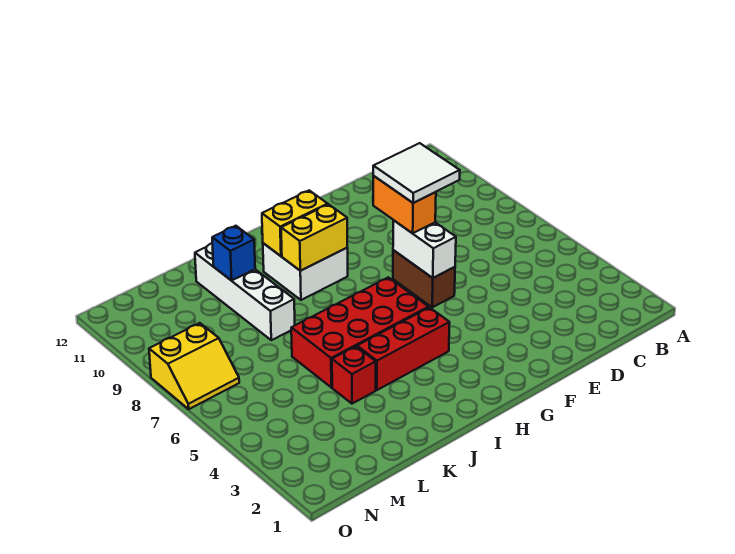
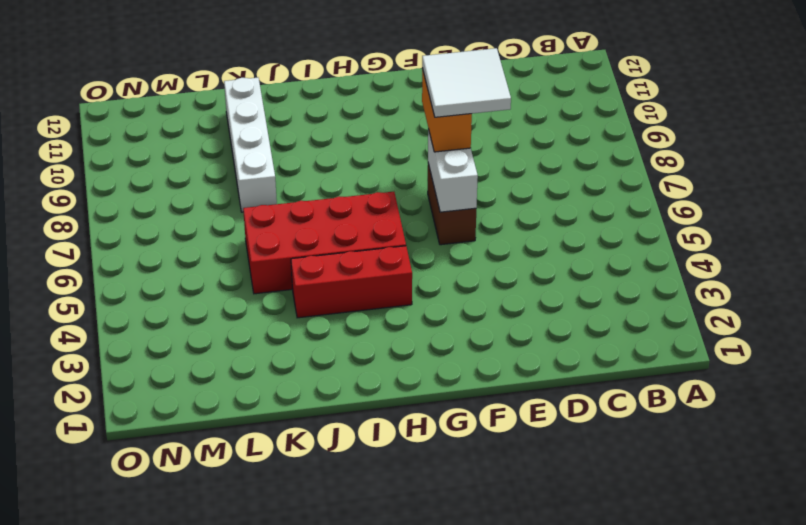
none -> white brick H9:I10 level 1
none -> red brick K4 level 1
none -> yellow slope N7:O8 level 1 top 8

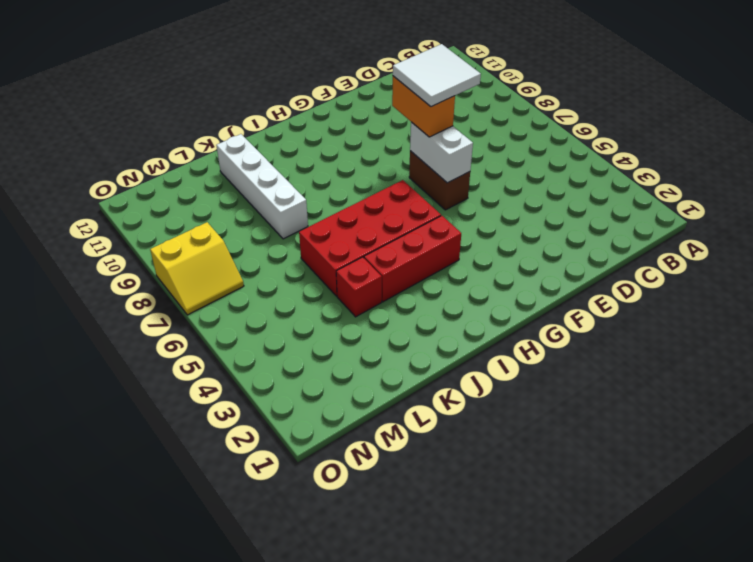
none -> white brick H9:I10 level 1
none -> yellow brick H9:I9 level 2
none -> yellow brick H10:I10 level 2

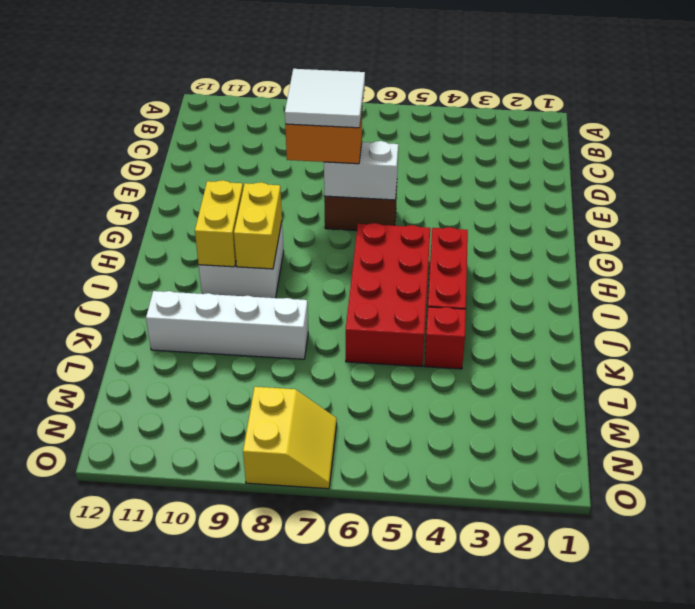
none -> blue brick K10 level 2

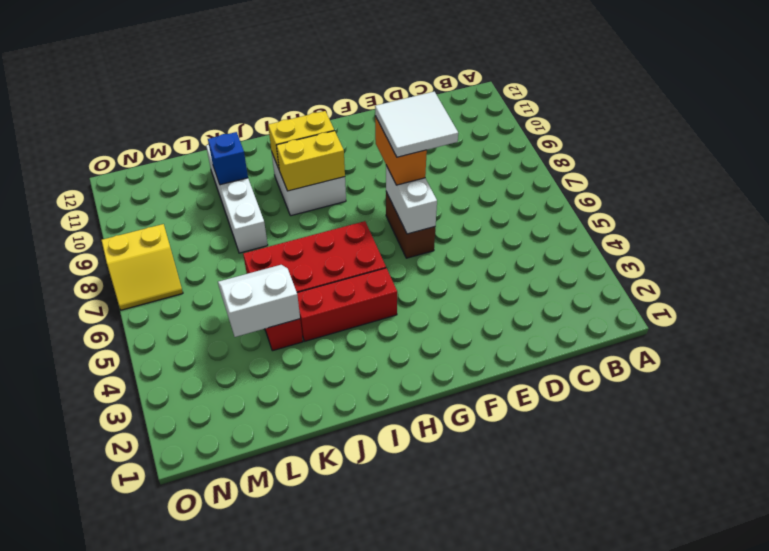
white slope K4:L5 level 2 top 4 -> none

